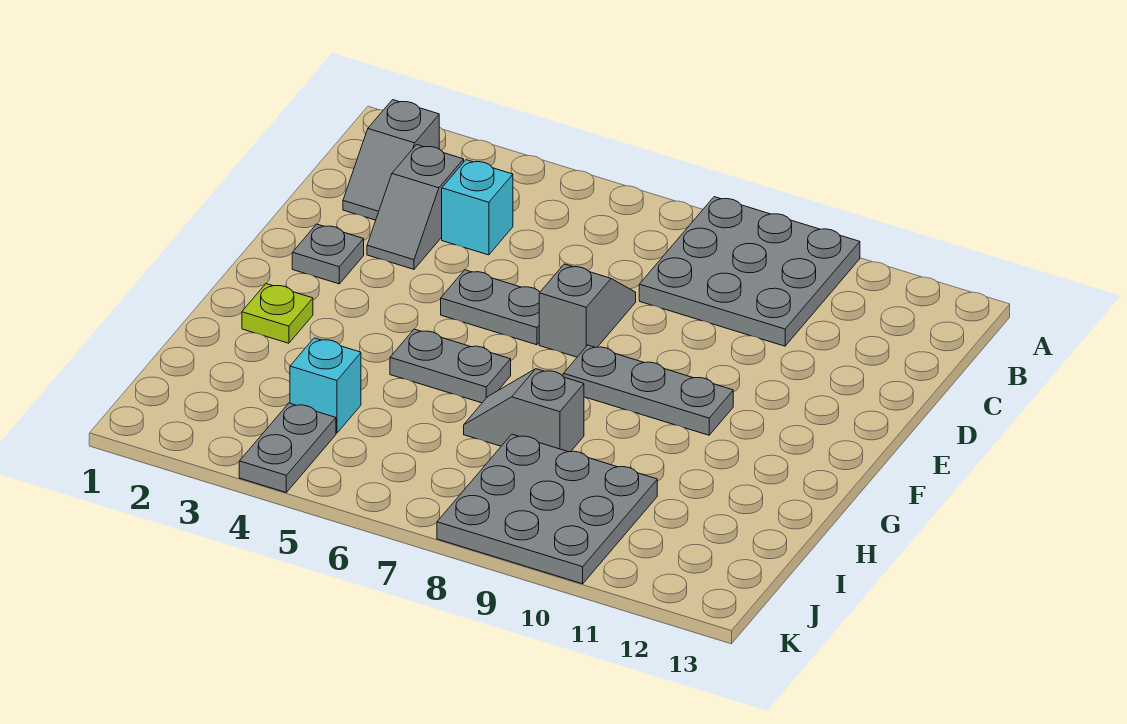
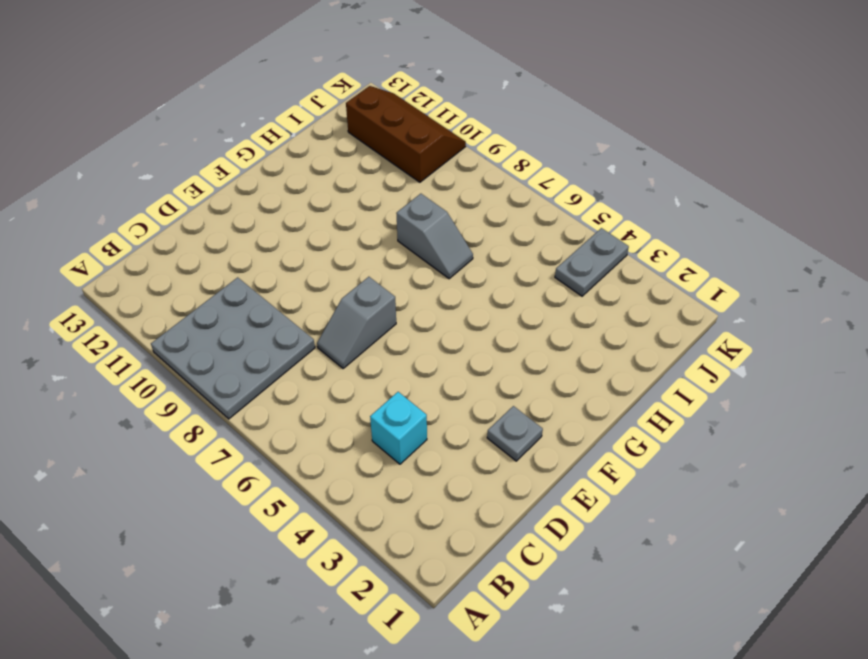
brown slope J10:K12 level 1 top J -> grey plate I8:K10 level 1
none -> grey slope B2:C2 level 1 top B
none -> grey slope C3:D3 level 1 top C
none -> grey plate E5:E6 level 1

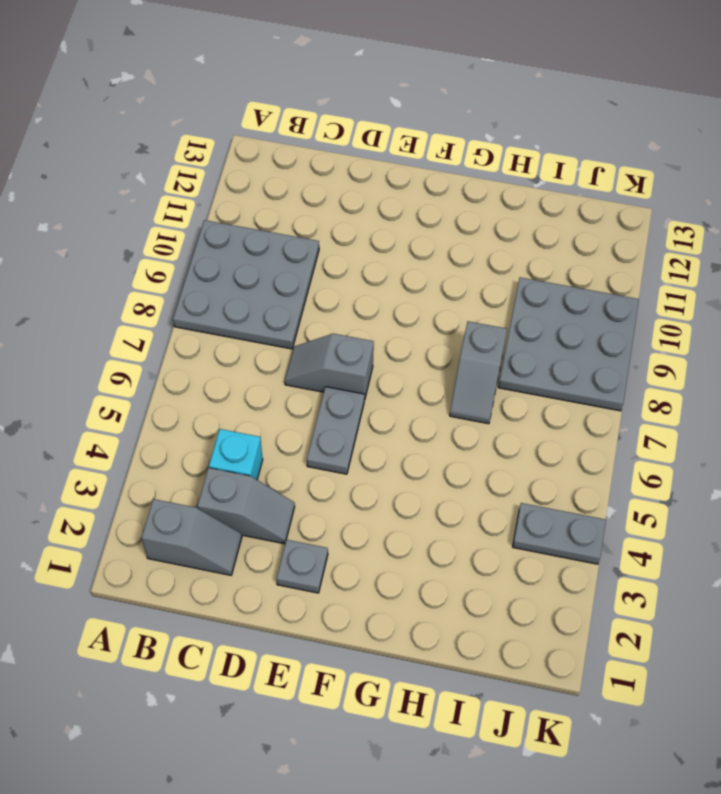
none -> grey plate F8:F10 level 1
none -> lime plate G2 level 1
none -> grey plate G5:G6 level 1

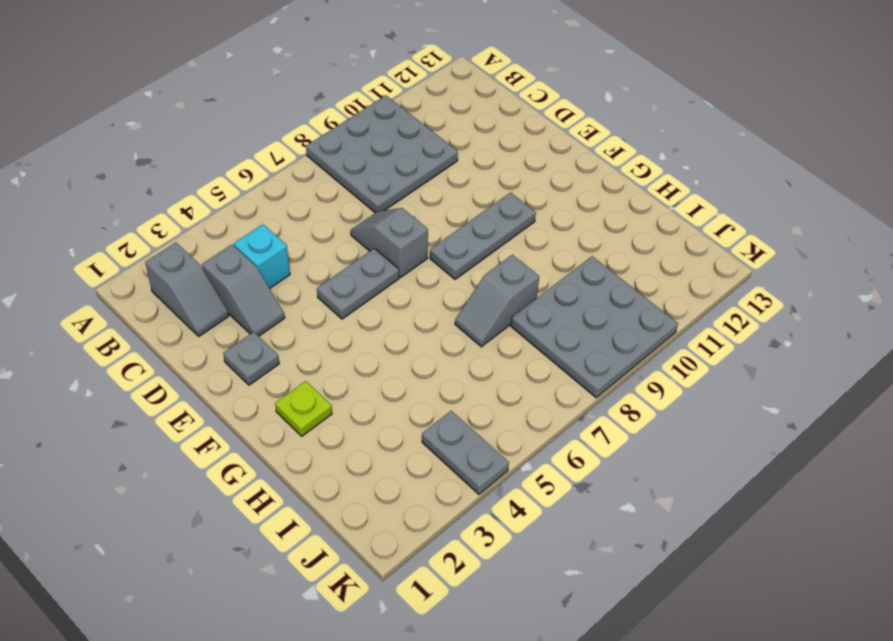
none -> grey plate G5:G6 level 1
none -> cyan brick I4 level 1

